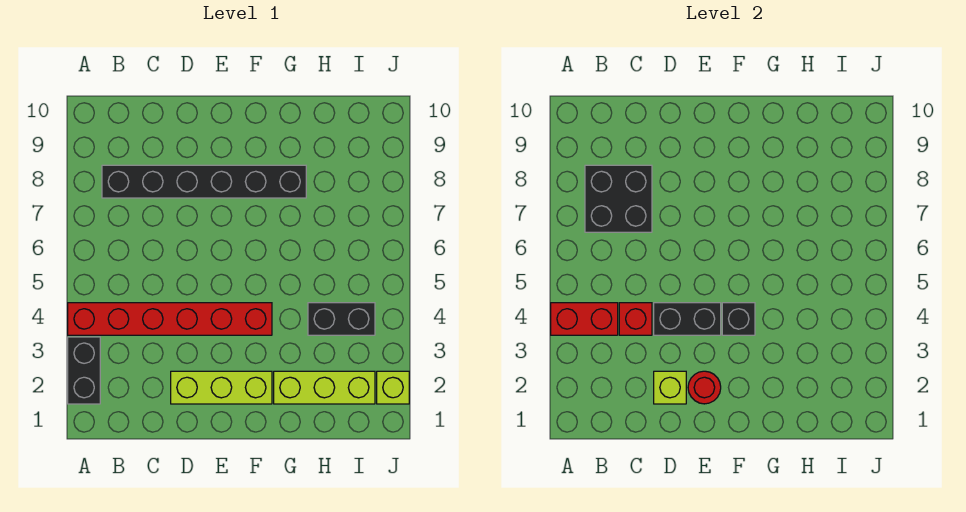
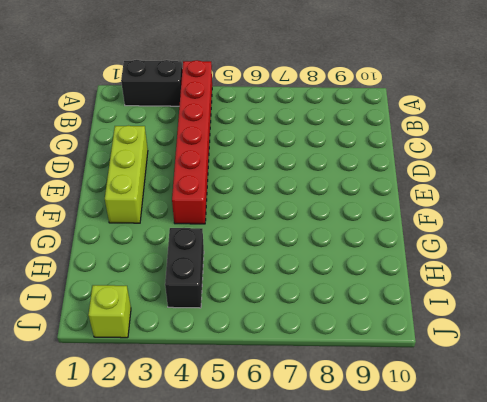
none -> black brick B8:G8 level 1
none -> lime brick G2:I2 level 1
none -> red brick A4:B4 level 2

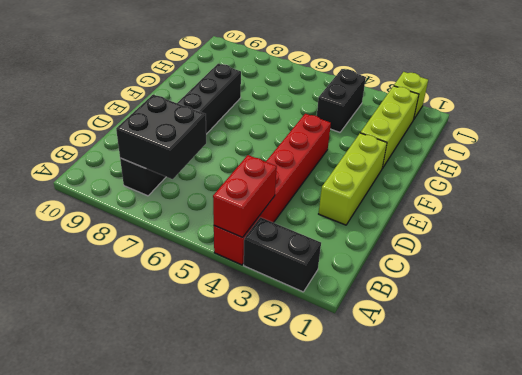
none -> red brick C4 level 2
none -> lime brick D2 level 2
none -> black brick D4:E4 level 2

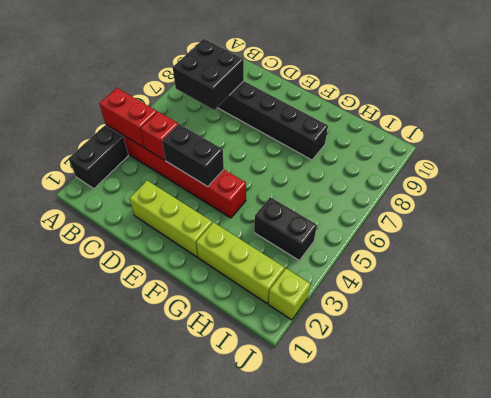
none -> lime brick D2 level 2
none -> red round brick E2 level 2
none -> black brick F4 level 2

